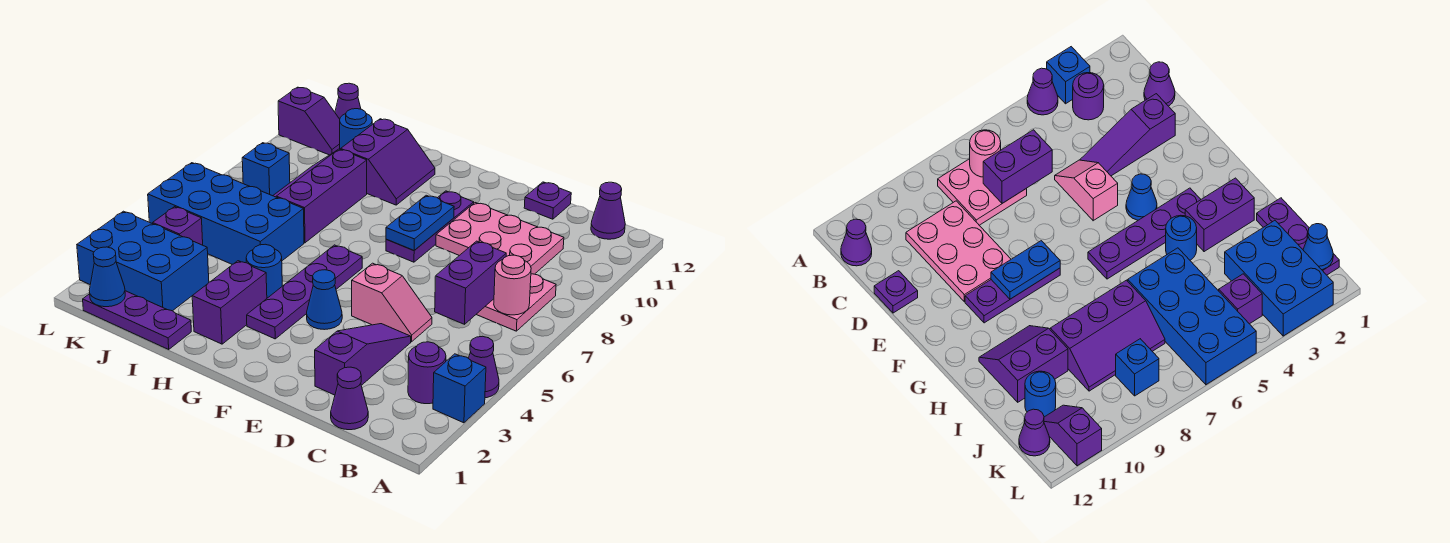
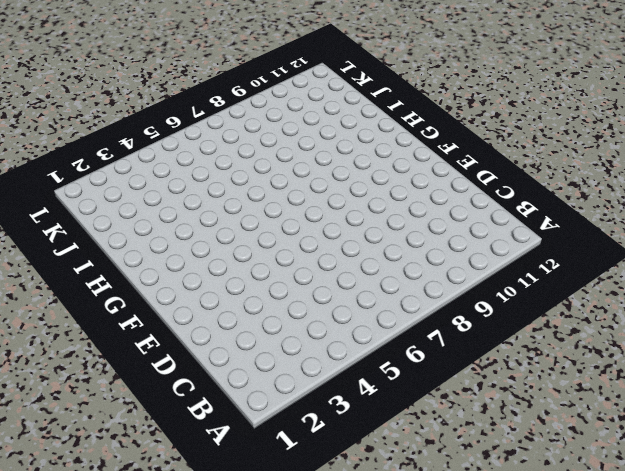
none -> blue brick A3 level 1
none -> purple cone A4 level 1
none -> purple round brick B3 level 1

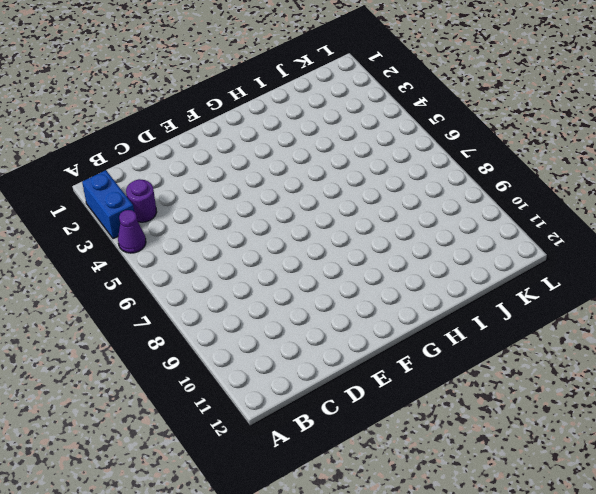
blue brick A2:A3 level 1 -> blue brick A3 level 1
none -> pink plate B7:C8 level 1
none -> purple cone B12 level 1
none -> purple cone C1 level 1

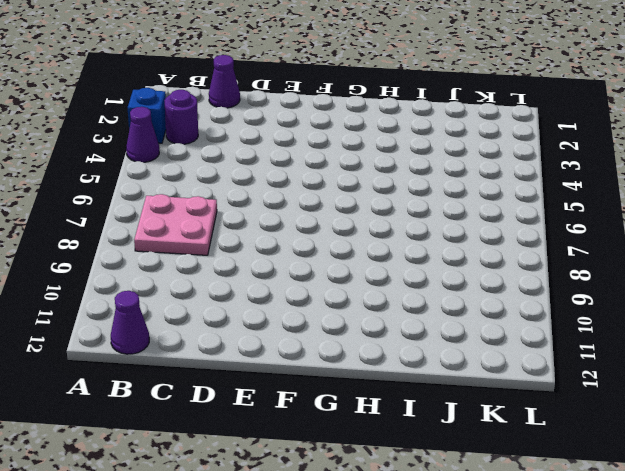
none -> pink plate C9:E10 level 1
none -> purple slope D2:D4 level 1 top 2
none -> pink slope D5:E5 level 1 top E

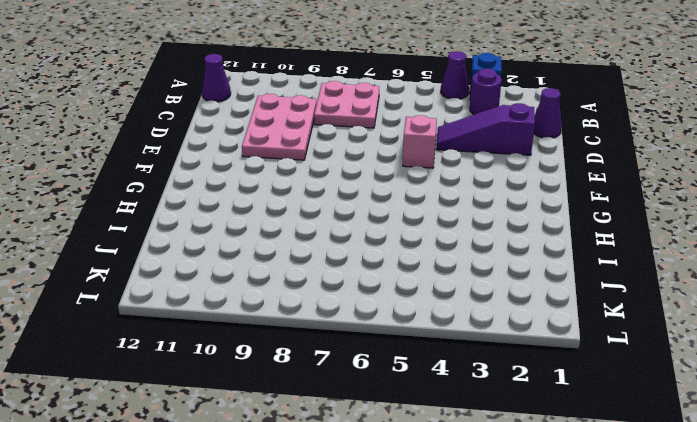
none -> purple plate D12 level 1
none -> blue cone F4 level 1
none -> purple plate F8:F10 level 1

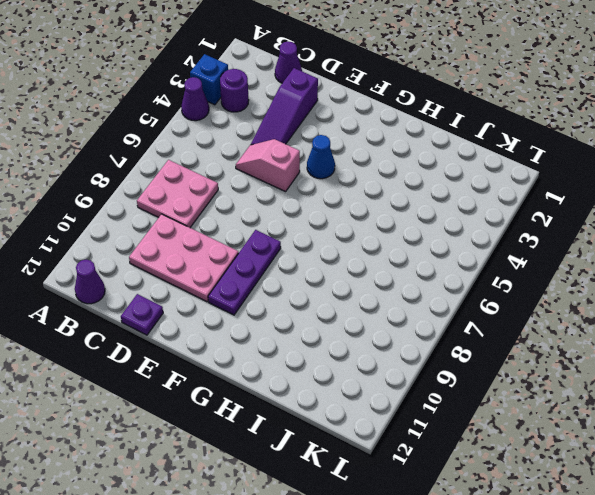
none -> purple plate G3:G6 level 1
none -> purple brick H2:H3 level 1
none -> blue round brick H4 level 1

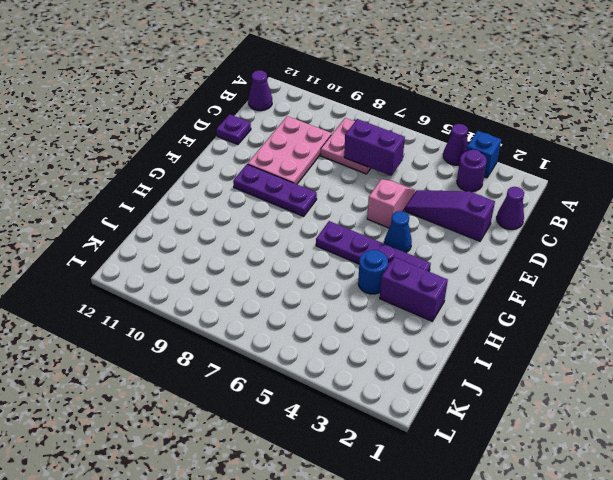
none -> purple slope H10:I11 level 1 top I
none -> purple plate I1:K1 level 1
none -> blue brick I5:L6 level 1

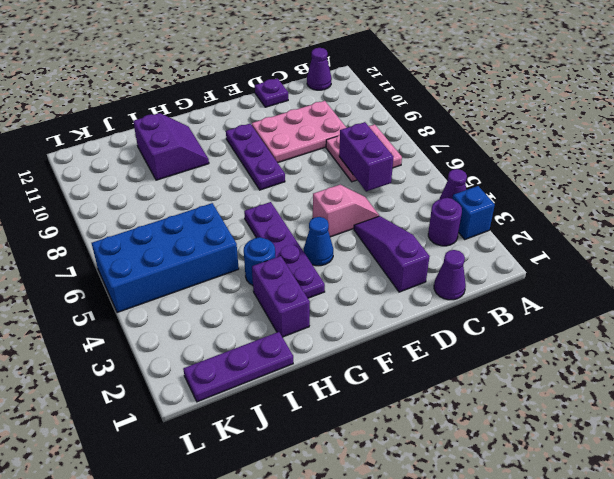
none -> purple slope I7:J9 level 1 top I
none -> blue brick J2:L3 level 1
none -> blue round brick J11 level 1

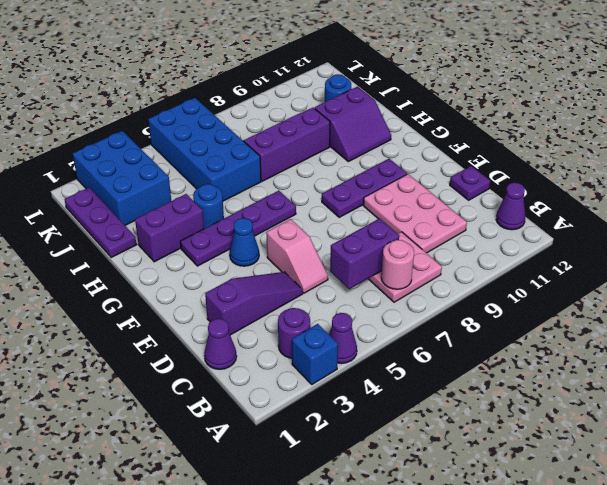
none -> purple brick K4 level 1
none -> blue brick K8 level 1
none -> purple slope K11:L11 level 1 top L

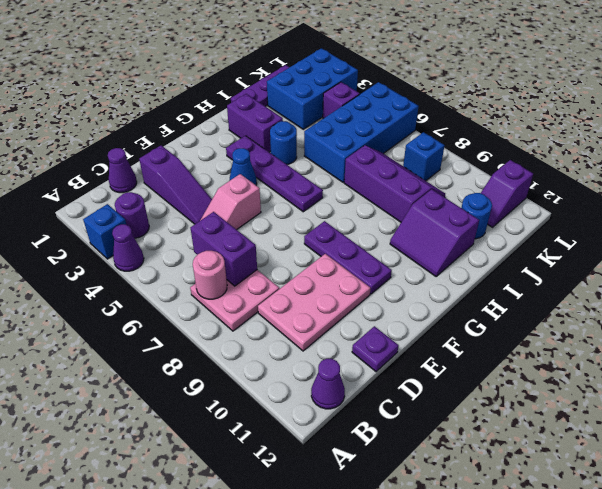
none -> purple cone K12 level 1
none -> blue plate F8:F9 level 2
none -> blue cone K1 level 2

